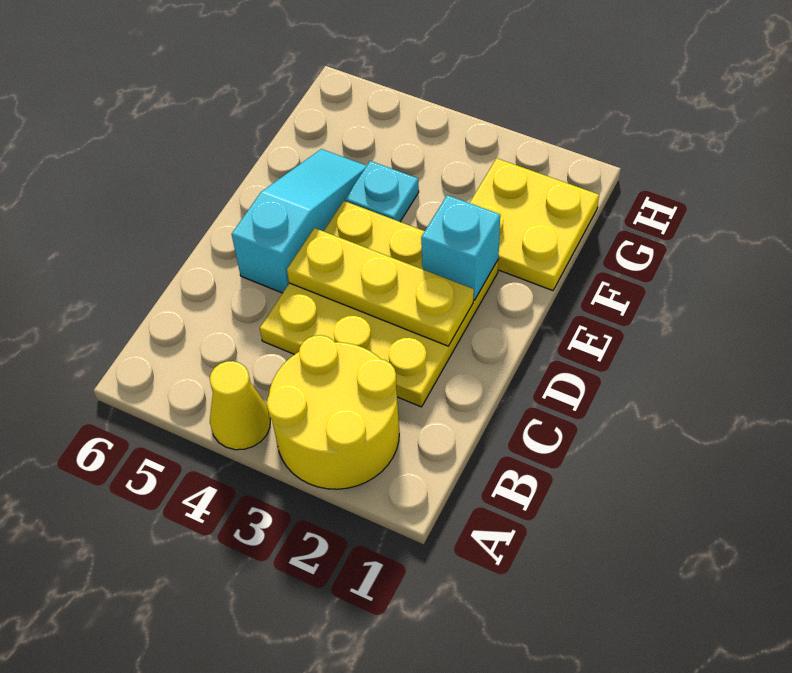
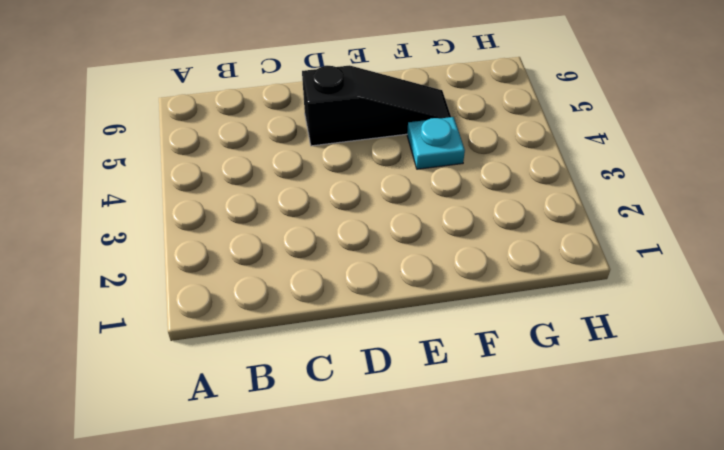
black slope D5:F5 level 1 top D -> cyan slope D5:F5 level 1 top D
none -> yellow round brick A2:B3 level 1
none -> yellow cone A4 level 1

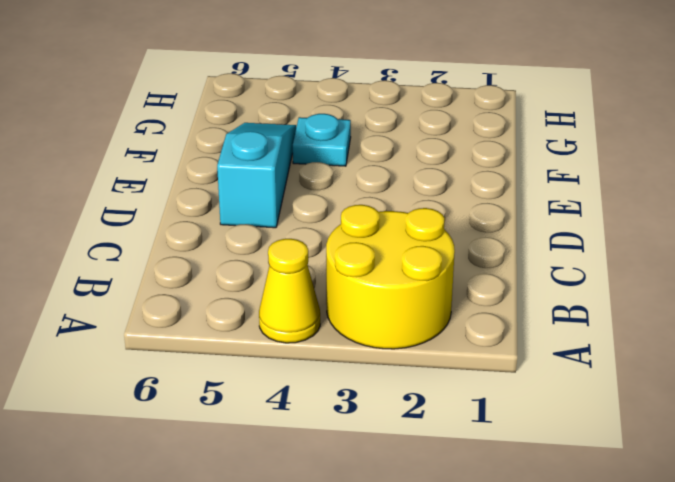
none -> yellow plate C2:E4 level 1
none -> yellow plate F1:G2 level 1

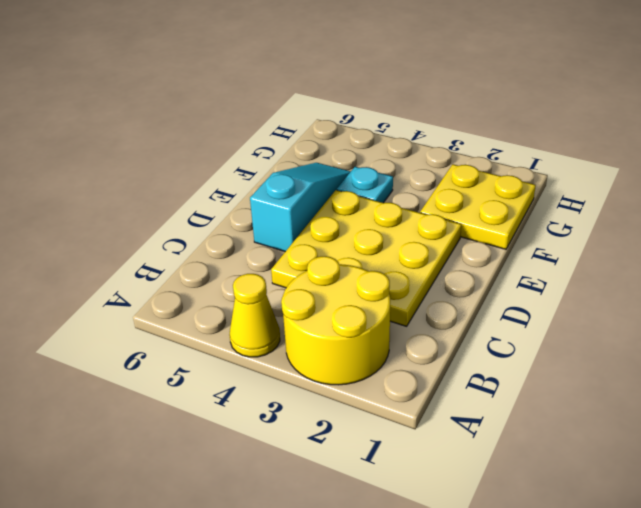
none -> yellow plate D2:D4 level 2
none -> cyan brick E2 level 2

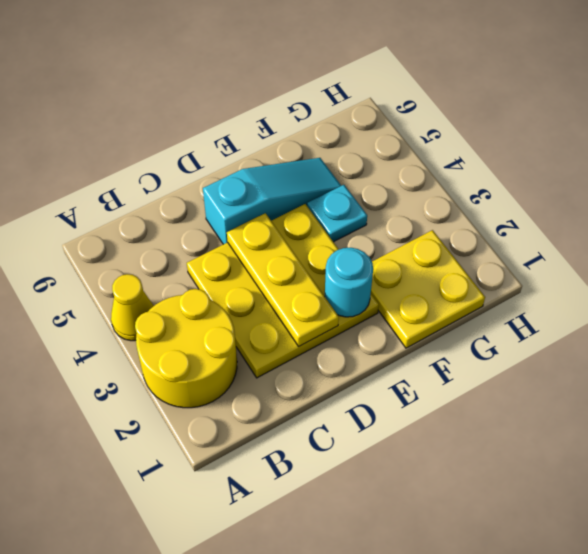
cyan round brick E2 level 2 -> cyan brick E2 level 2

